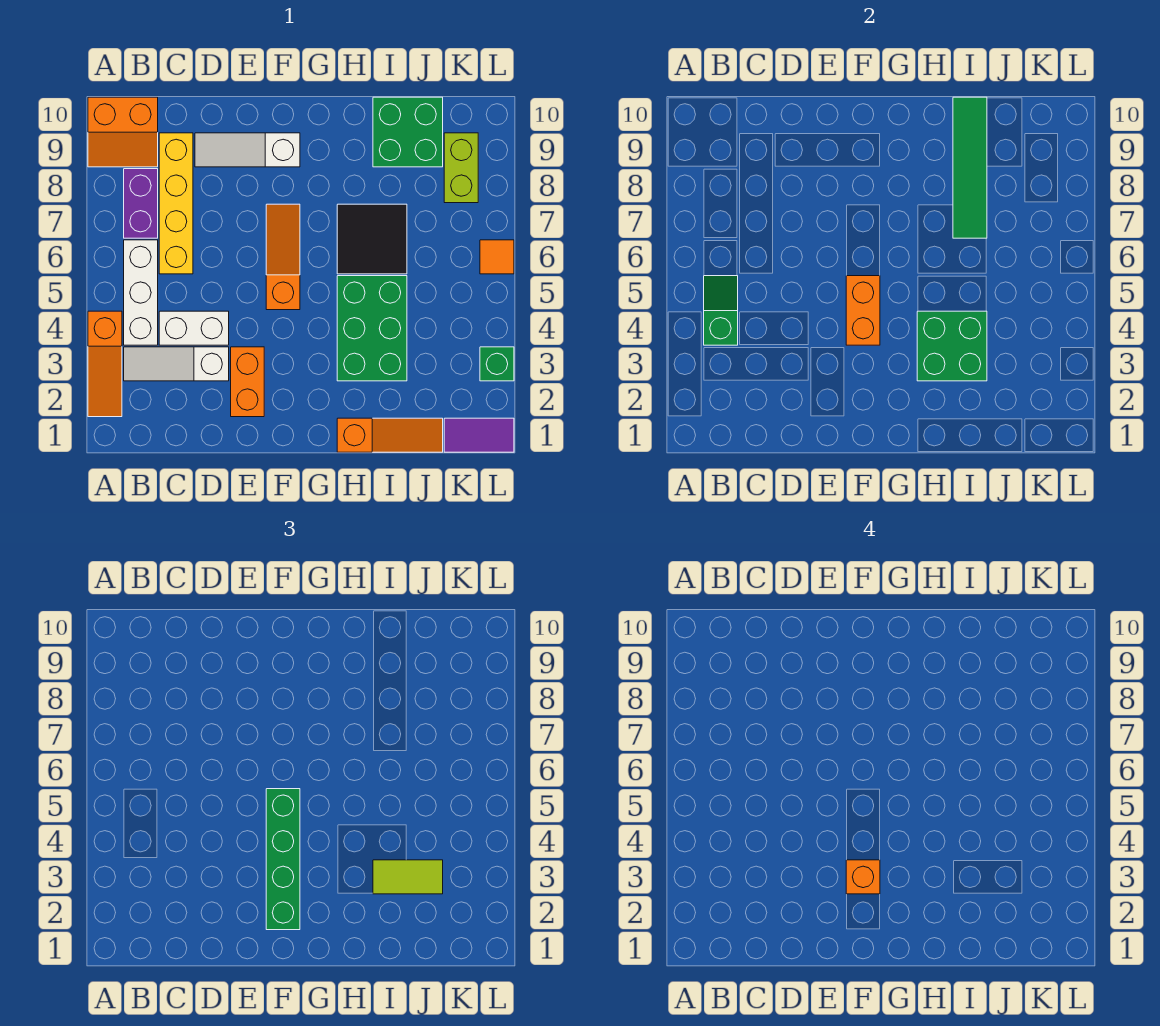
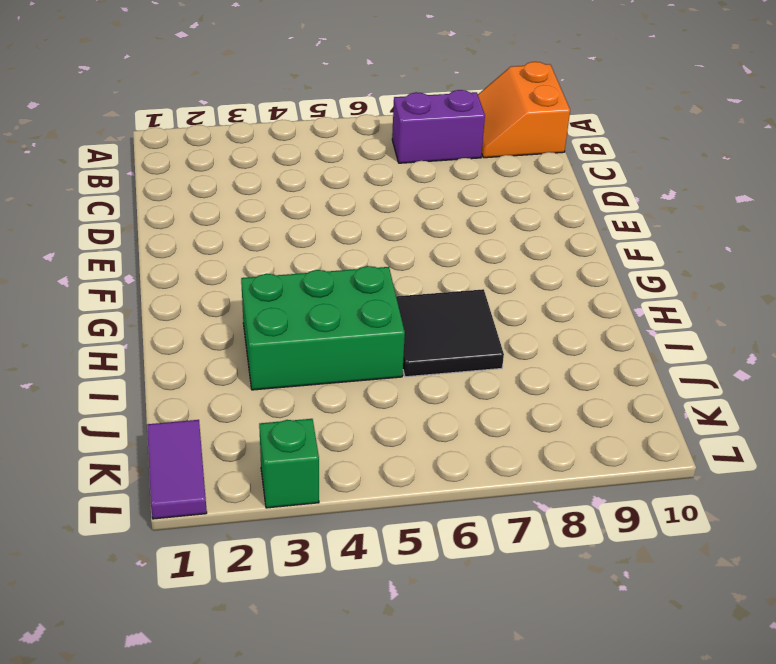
none -> orange slope A2:A4 level 1 top 4
none -> white slope B3:D3 level 1 top D
none -> white brick B4:B6 level 1

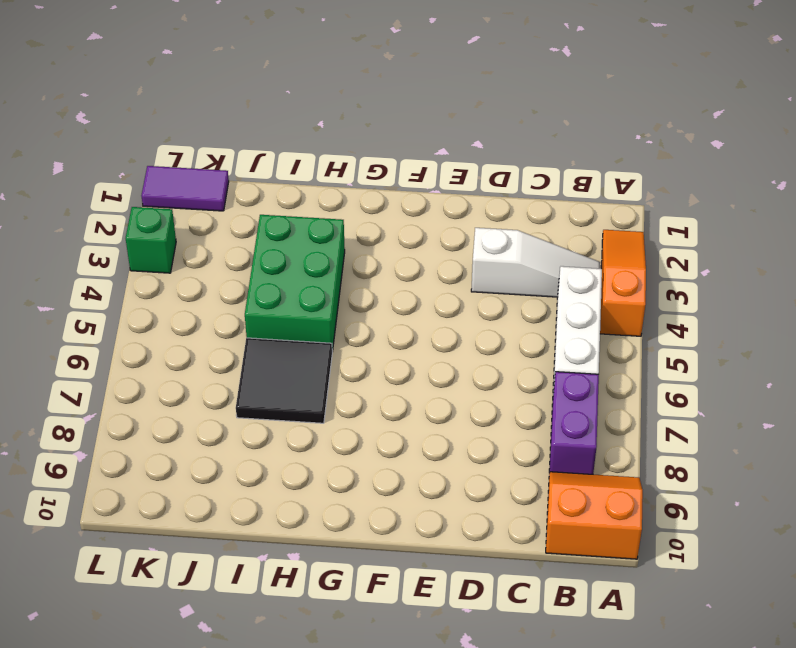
none -> white brick C4:D4 level 1
none -> yellow brick C6:C9 level 1
none -> white slope D9:F9 level 1 top F

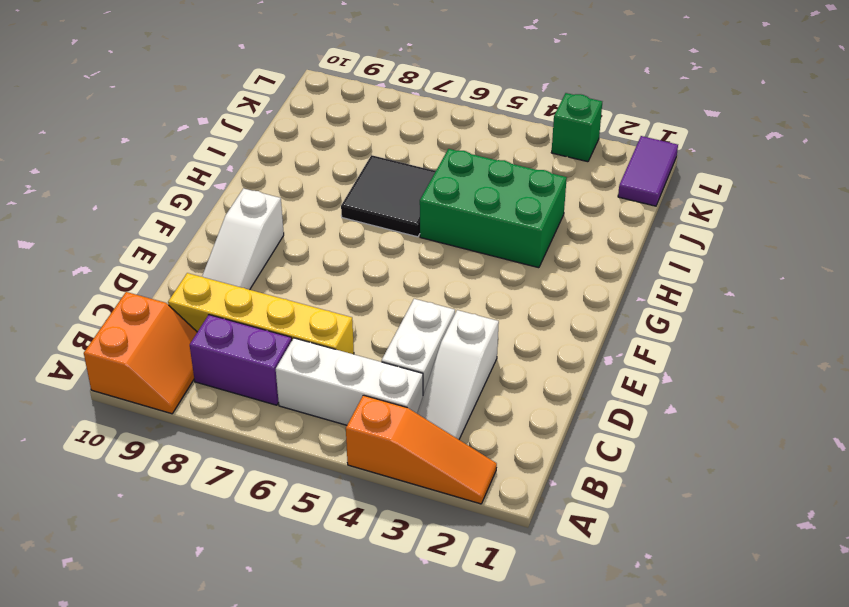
none -> orange brick E2:E3 level 1
none -> orange slope F5:F7 level 1 top 5
none -> orange slope H1:J1 level 1 top H

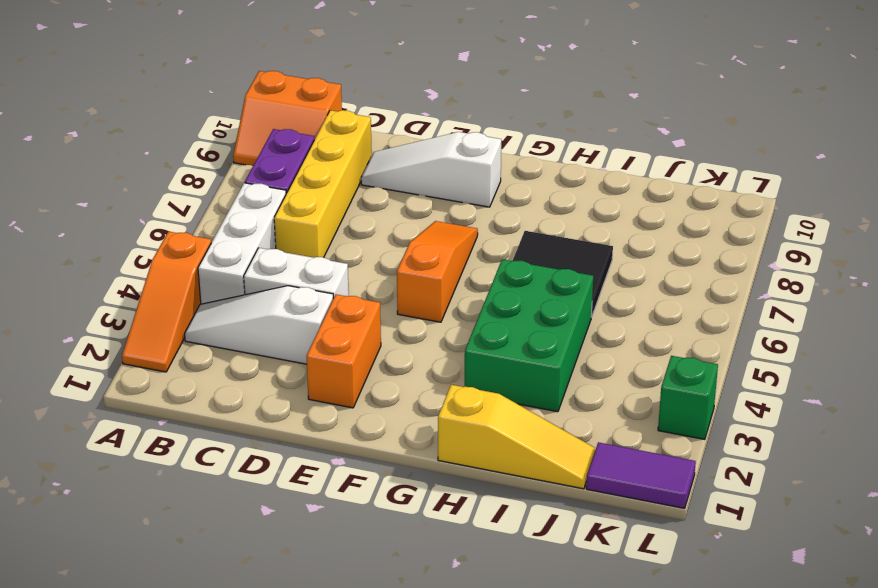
yellow slope H1:J1 level 1 top H -> orange slope H1:J1 level 1 top H
none -> green brick I9:J10 level 1
none -> lime brick K8:K9 level 1
none -> orange tile L6 level 1

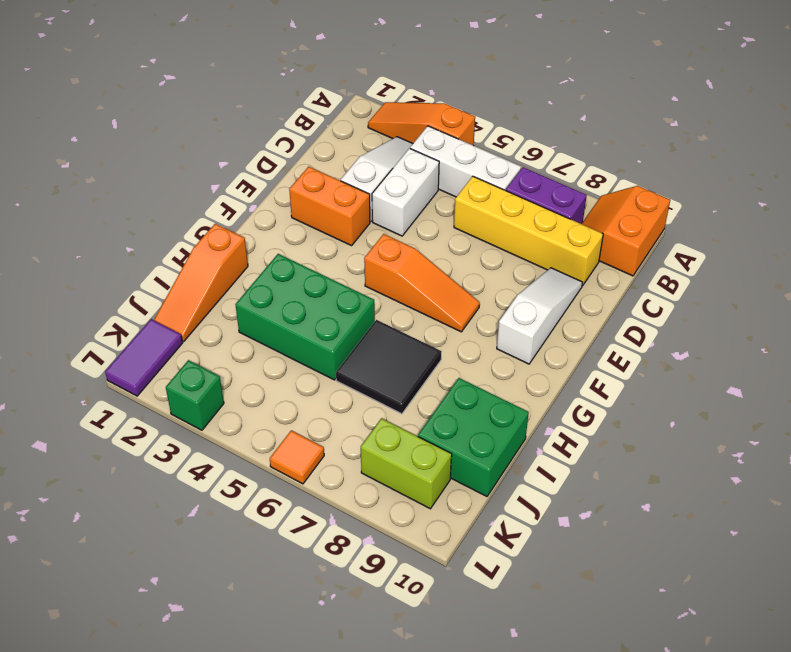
none -> green slope B4:B5 level 2 top 4
none -> orange brick F4:F5 level 2
none -> green brick H3:I4 level 2

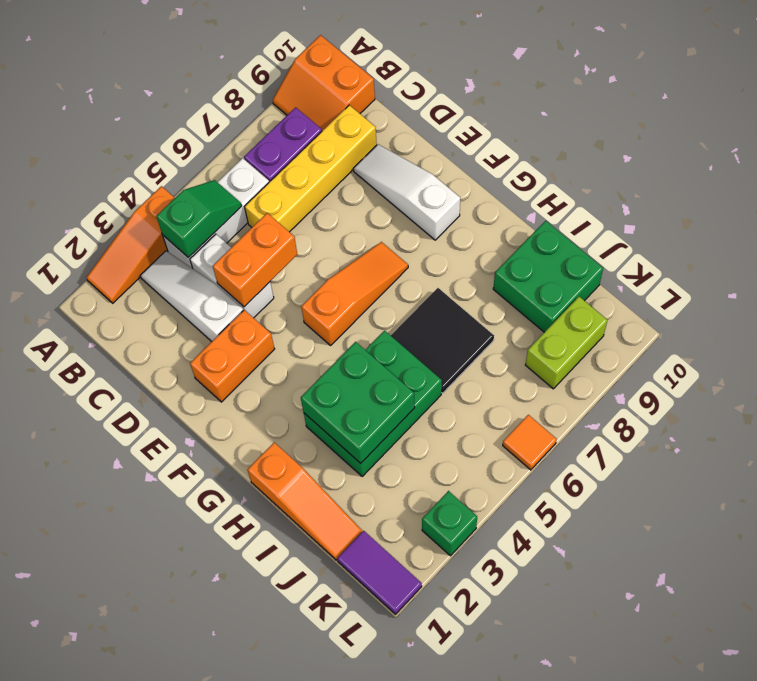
orange brick D4:D5 level 2 -> orange brick F4:F5 level 2
none -> green tile I7:I10 level 2
none -> green brick F2:F5 level 3
none -> lime tile I3:J3 level 3

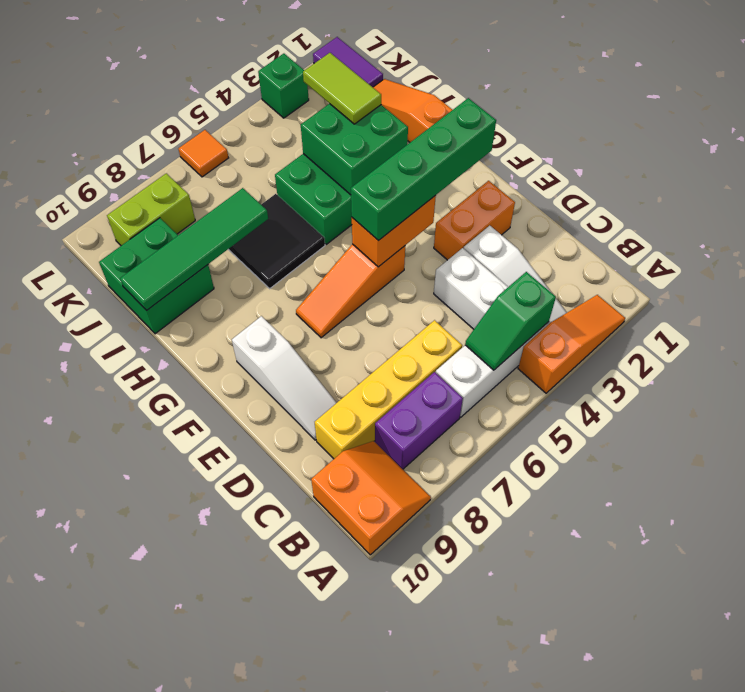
none -> orange brick F3 level 4

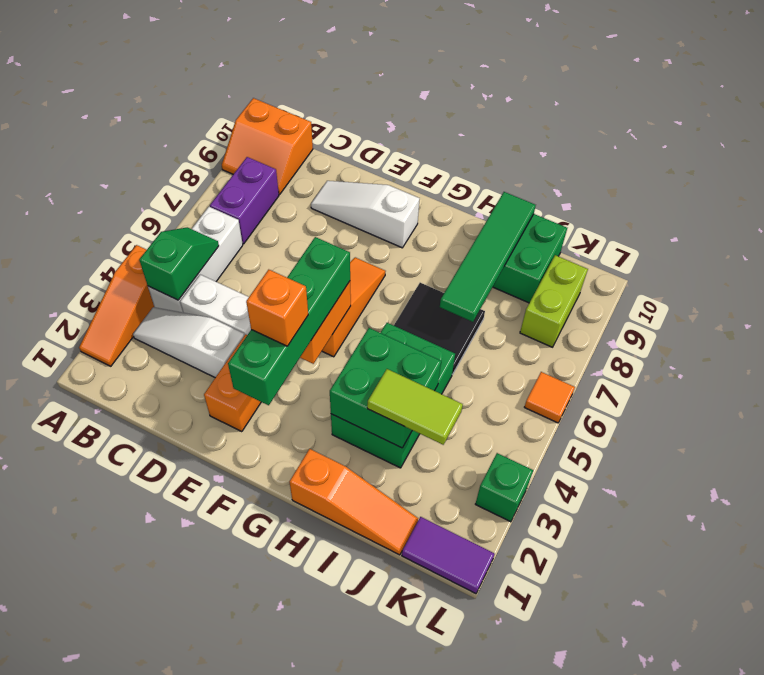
none -> yellow brick C6:C9 level 1

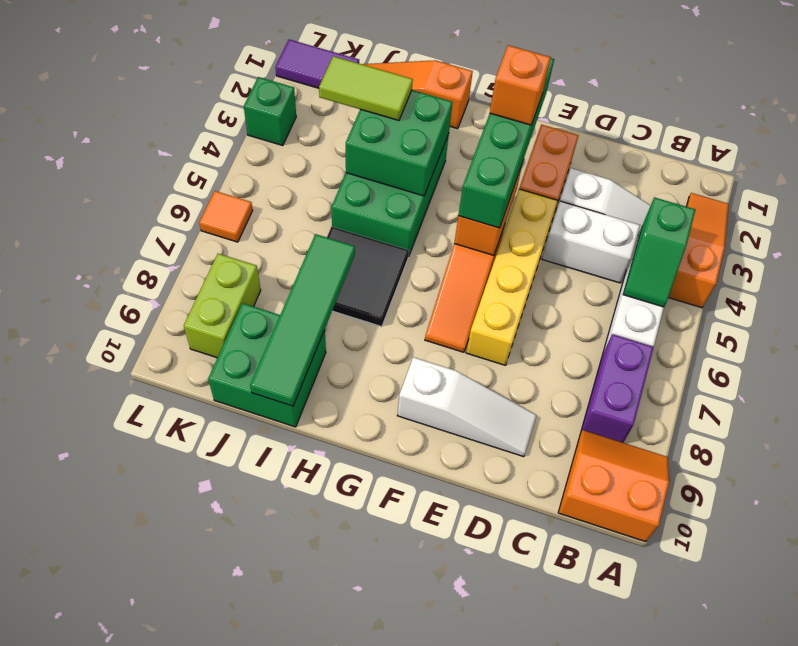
yellow brick E4:E7 level 1 -> yellow brick C6:C9 level 1

